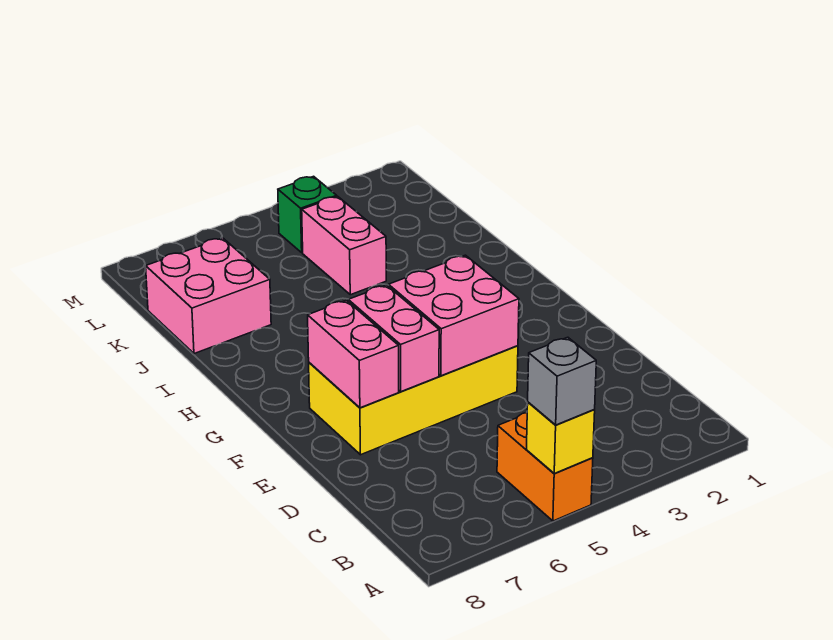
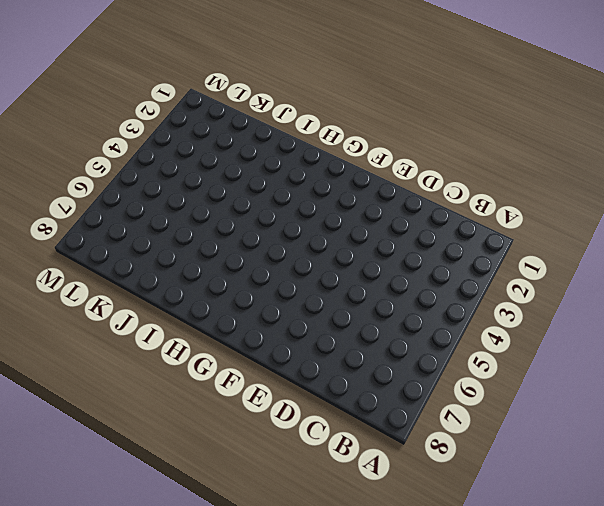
none -> orange brick A5:B5 level 1
none -> yellow brick E4:F7 level 1

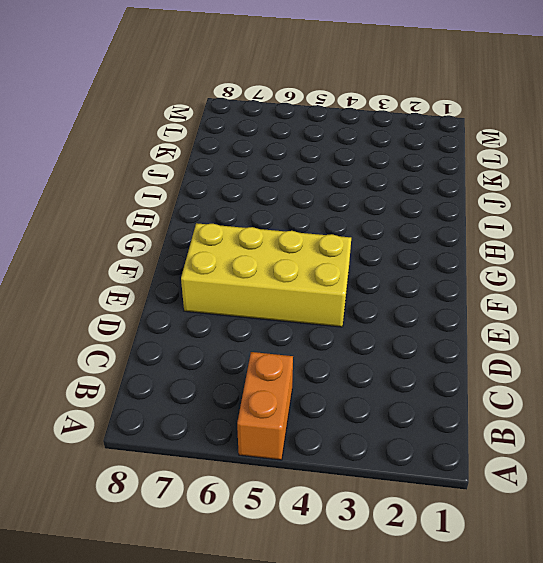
none -> pink brick J4:K4 level 1
none -> pink brick J7:K8 level 1

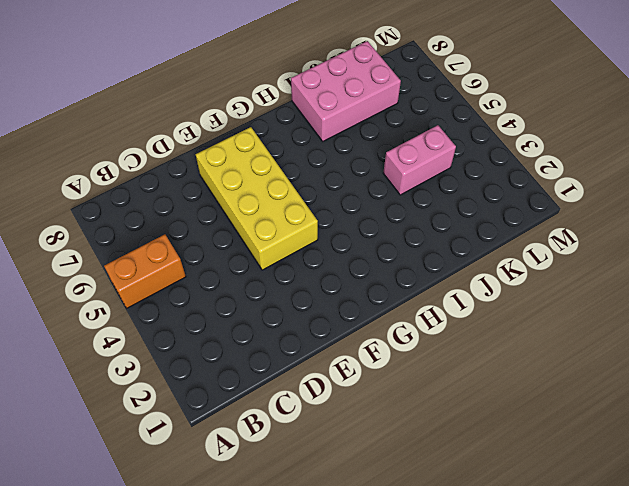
pink brick I7:K8 level 1 -> pink brick J7:K8 level 1
none -> green brick L4 level 1
none -> yellow brick A5 level 2

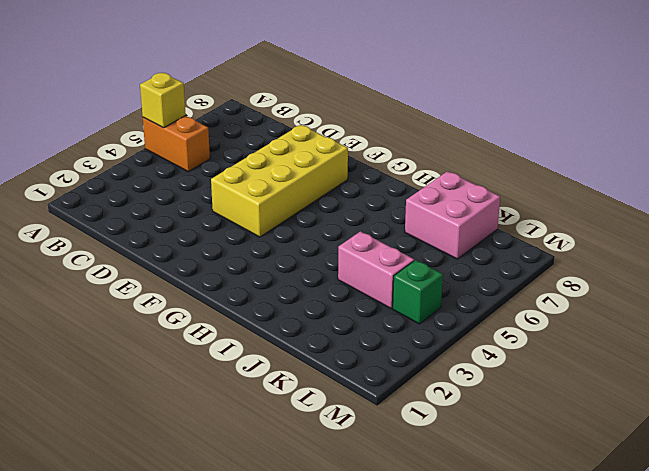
none -> pink brick E4:F5 level 2
none -> pink brick E6:F6 level 2

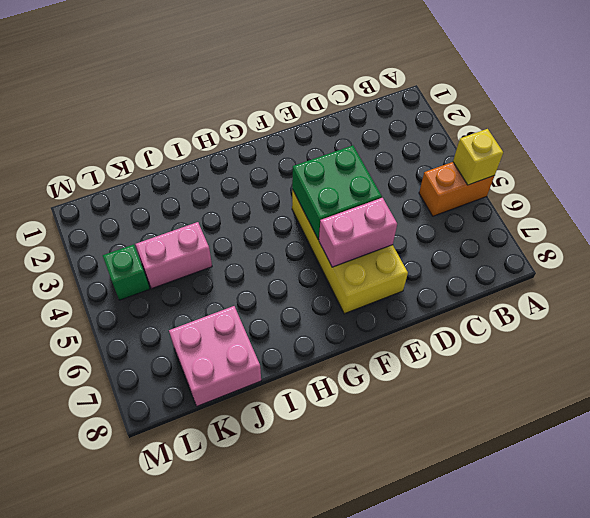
green brick E4:F5 level 2 -> pink brick E4:F5 level 2
none -> pink brick E7:F7 level 2
none -> grey brick A5 level 3

